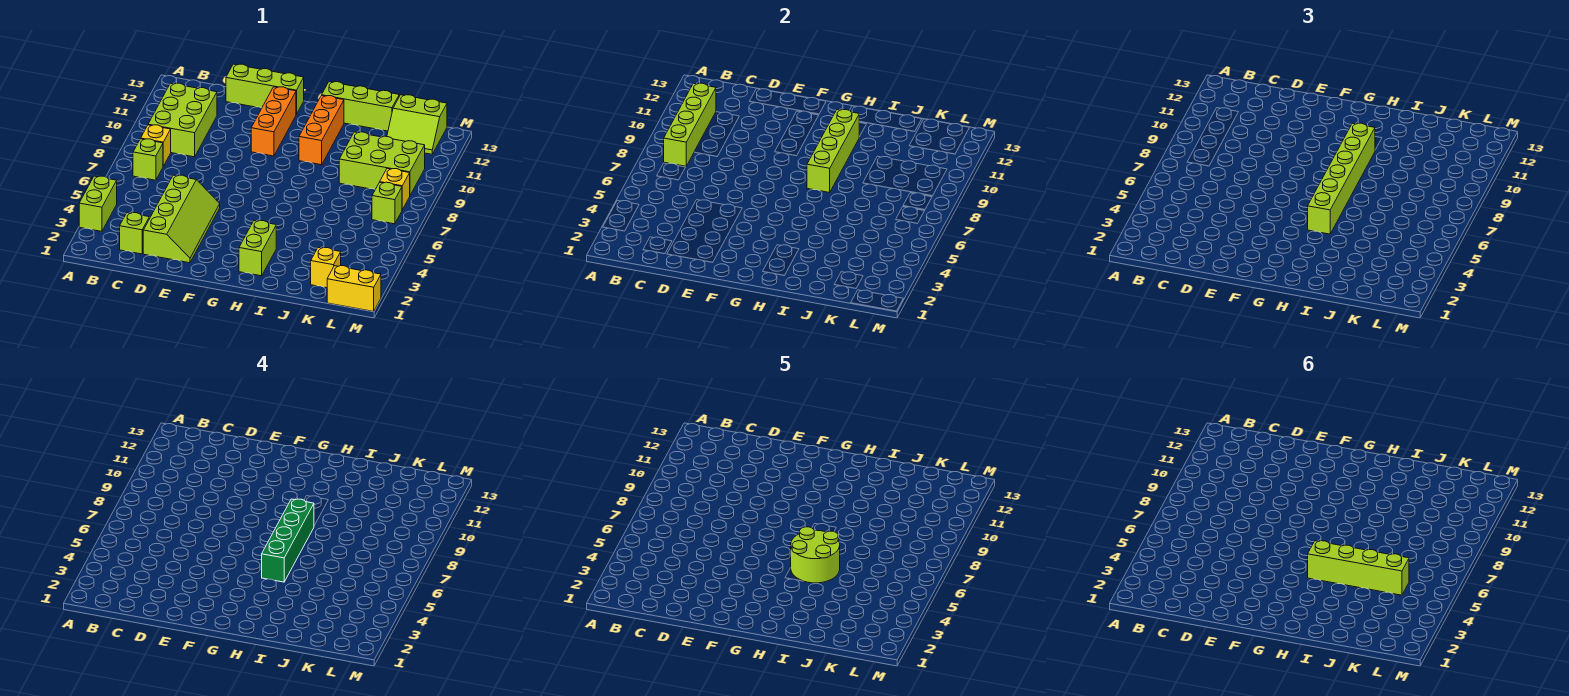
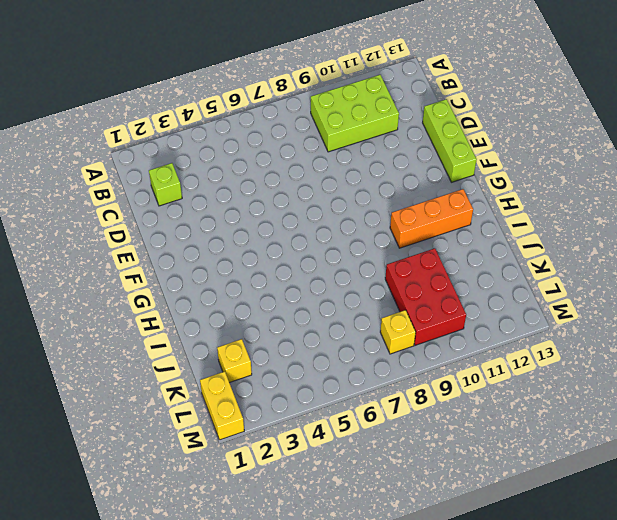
red brick J9:L10 level 1 -> lime brick J9:L10 level 1
none -> lime brick A3:A4 level 1
none -> lime brick B7 level 1
none -> yellow brick B8 level 1

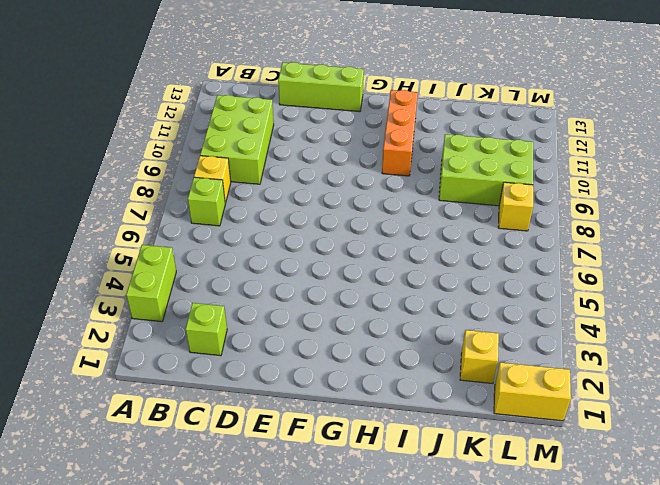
none -> lime slope D2:E5 level 1 top D
none -> orange brick F10:F12 level 1
none -> lime brick H2:H3 level 1

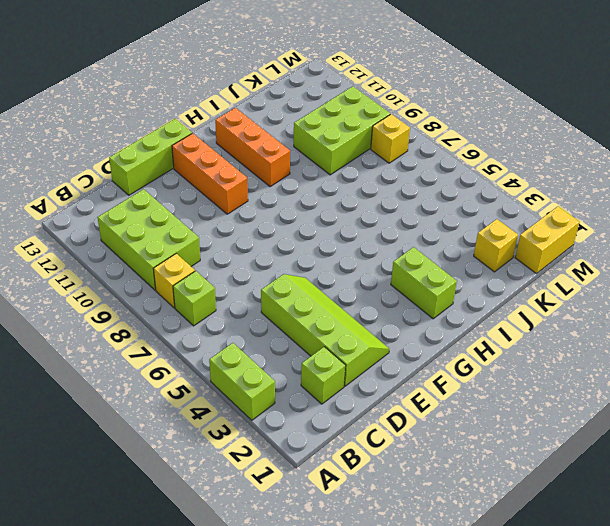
none -> lime brick H13:J13 level 1
none -> lime slope K12:L13 level 1 top 13
none -> lime brick L7 level 1

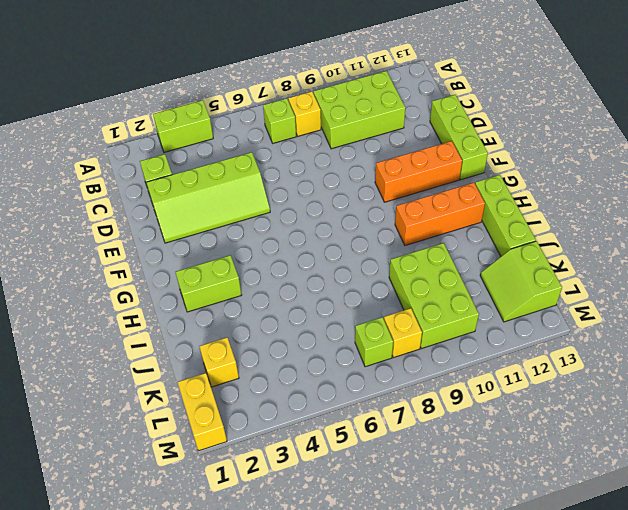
none -> lime brick B8:B11 level 2
none -> lime brick H8:H11 level 2
none -> lime brick H5:H10 level 3

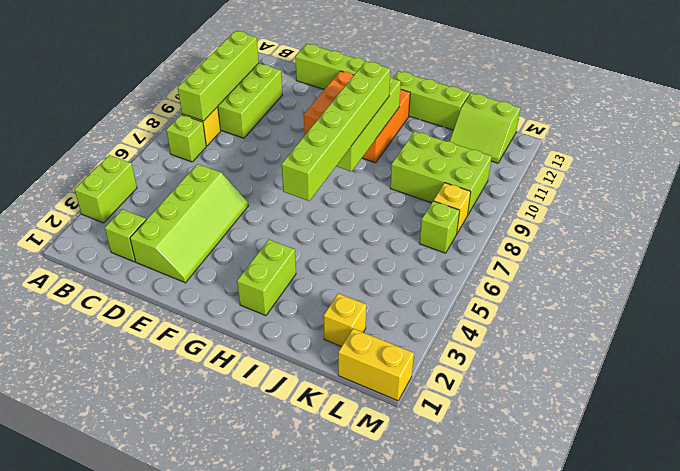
none -> green brick H5:H8 level 4
none -> lime round brick H5:I6 level 5
none -> lime brick H5:K5 level 6

